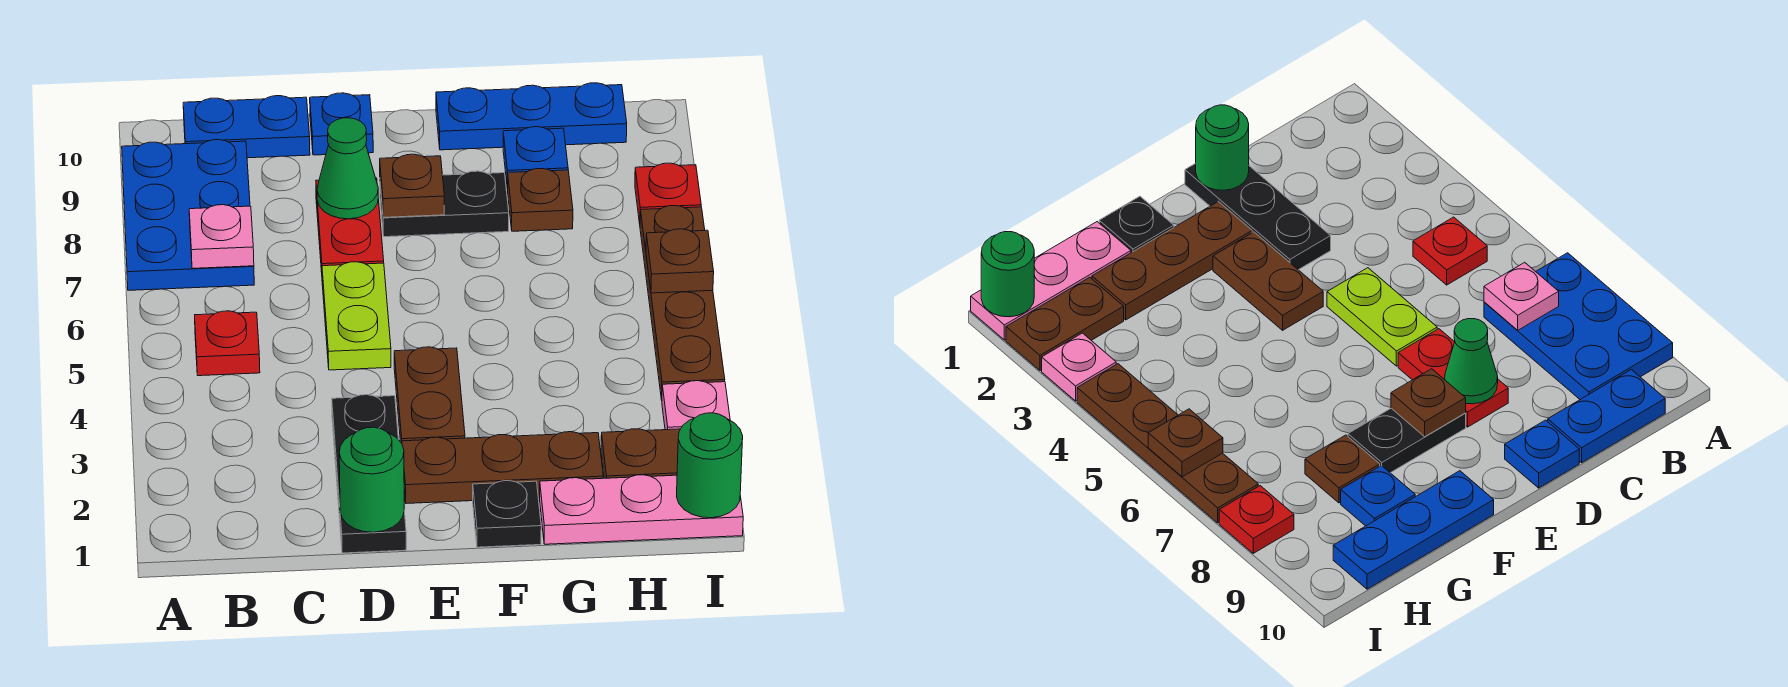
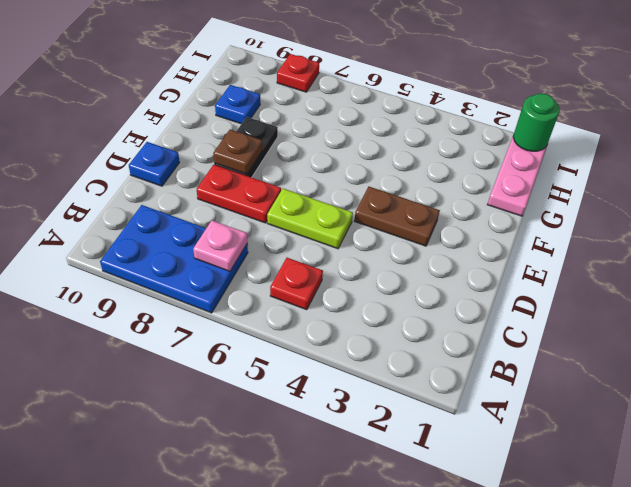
none -> blue plate B10:C10 level 1
none -> black plate D1:D3 level 1
none -> brown plate E2:G2 level 1

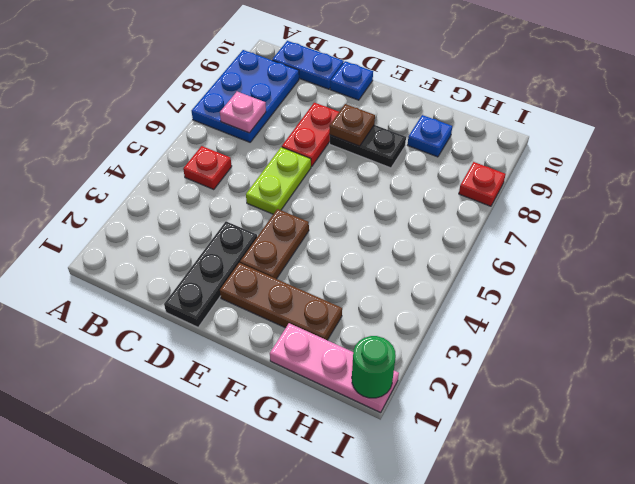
none -> black plate F1 level 1
none -> blue plate F10:H10 level 1
none -> brown plate G8 level 1

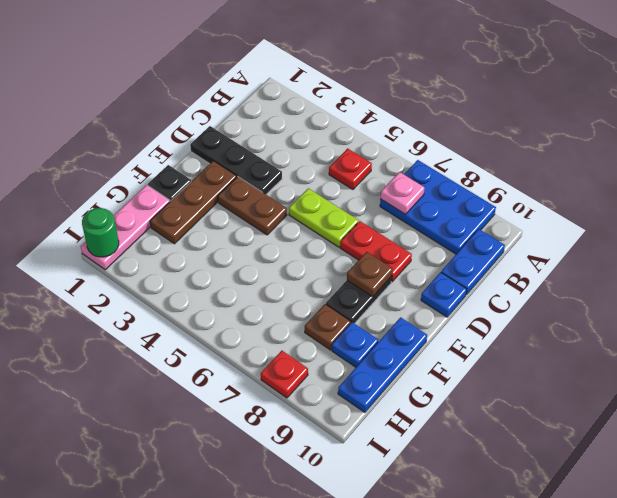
none -> brown plate H2:I2 level 1
none -> pink plate I3 level 1
none -> brown plate I4:I7 level 1

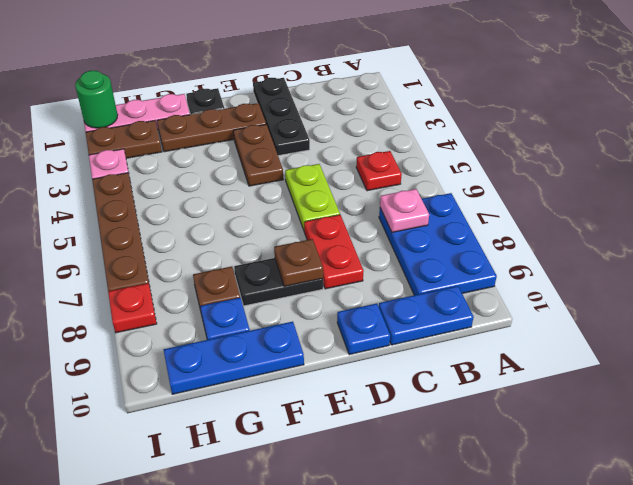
none -> green round brick D1 level 2
none -> green cone D8 level 2
none -> brown plate I6 level 2

